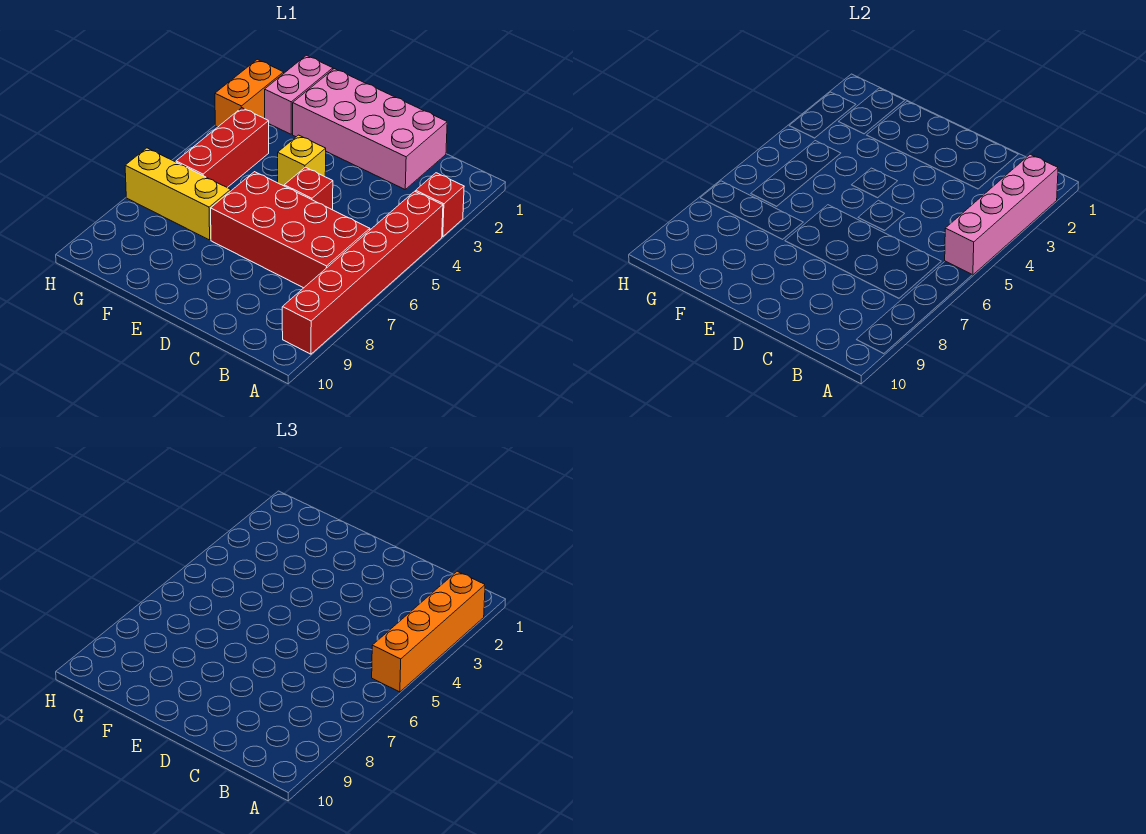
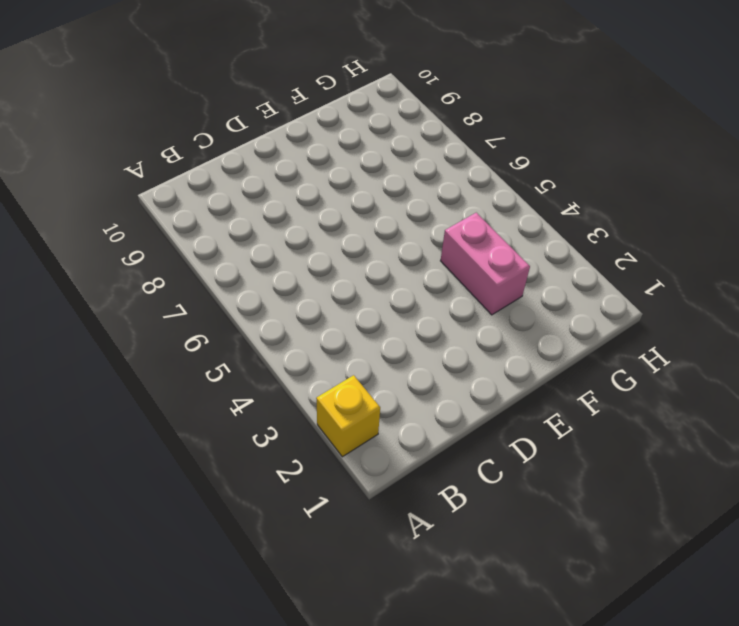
yellow brick A2 level 1 -> yellow brick E4 level 1
pink brick F3:F4 level 1 -> pink brick G1:G2 level 1
none -> red brick A3 level 1
none -> red brick A4:A9 level 1
none -> red brick B6:E7 level 1

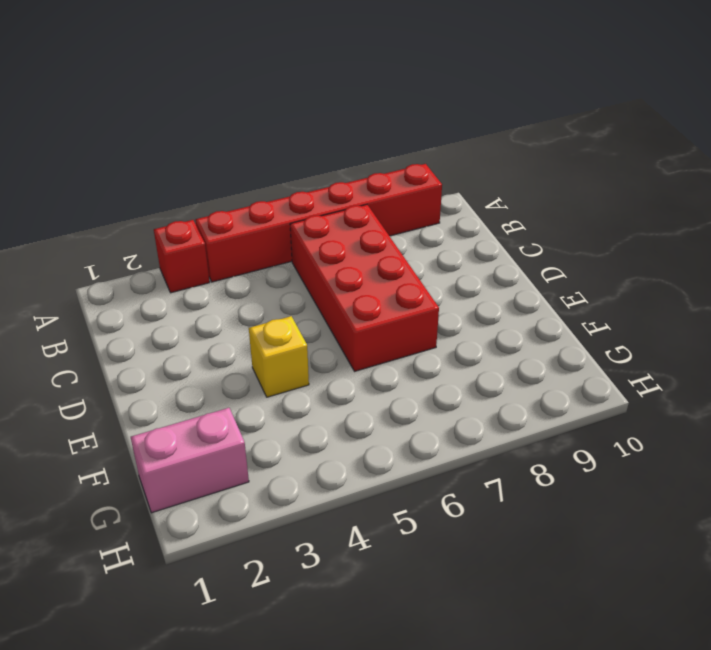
none -> pink brick C1:F2 level 1
none -> red brick D5 level 1
none -> yellow brick F7:H7 level 1

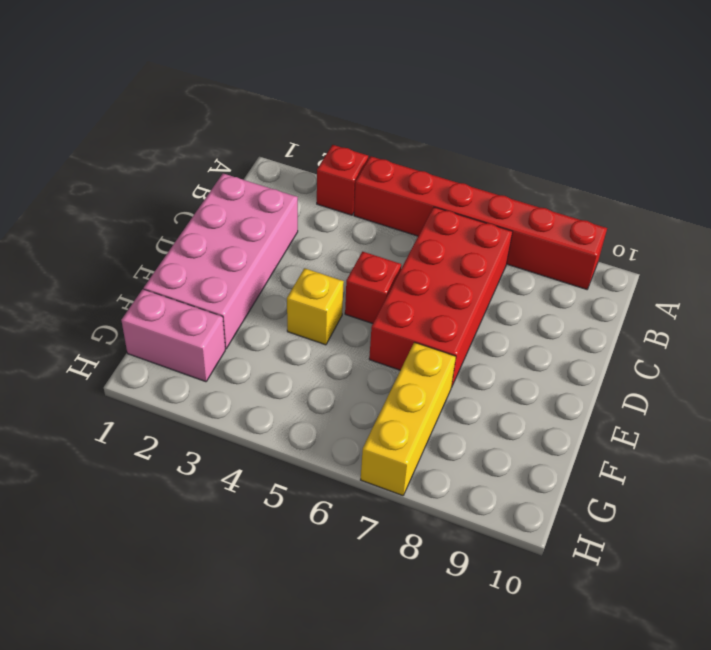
none -> red brick G4:G6 level 1
none -> orange brick H2:H3 level 1
none -> pink brick A2:A5 level 2

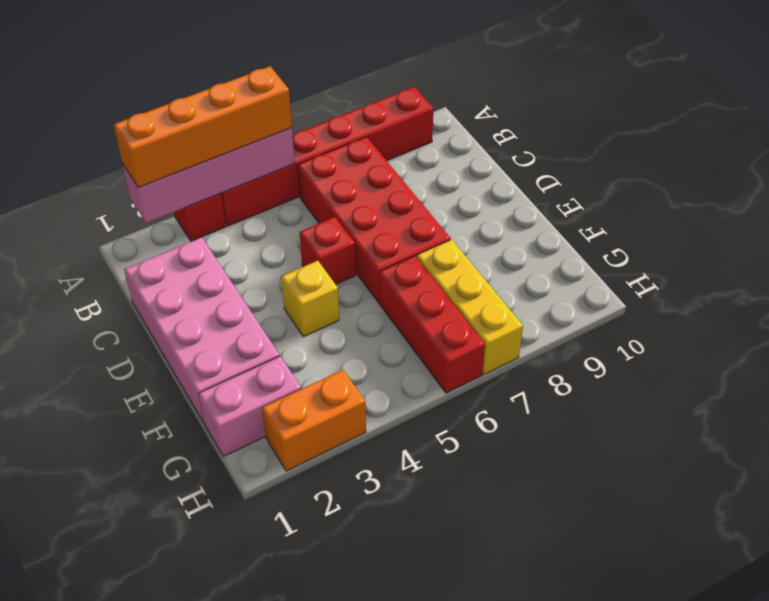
red brick F6:H6 level 1 -> red brick G4:G6 level 1

